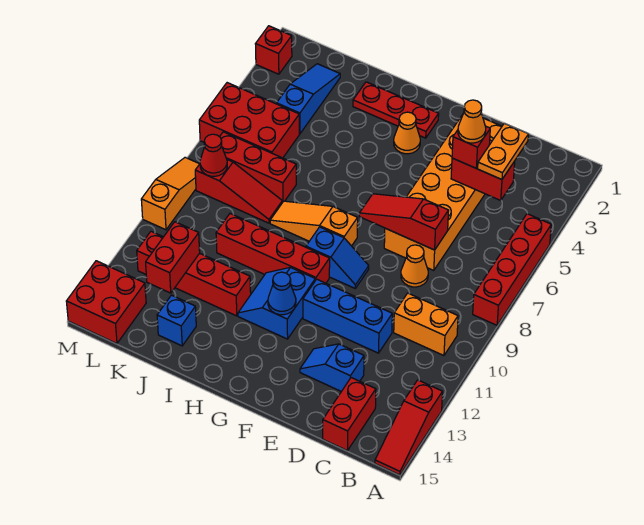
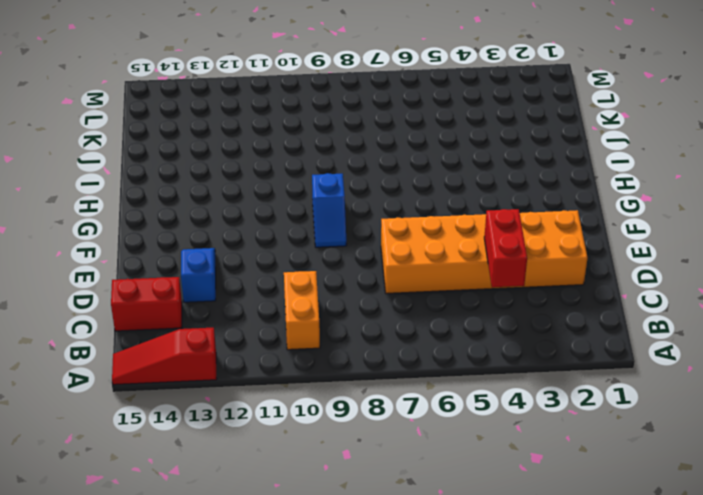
none -> red brick A5:A8 level 1
none -> orange cone D8 level 1
none -> blue brick D11:F11 level 1
none -> red plate G2:I2 level 1

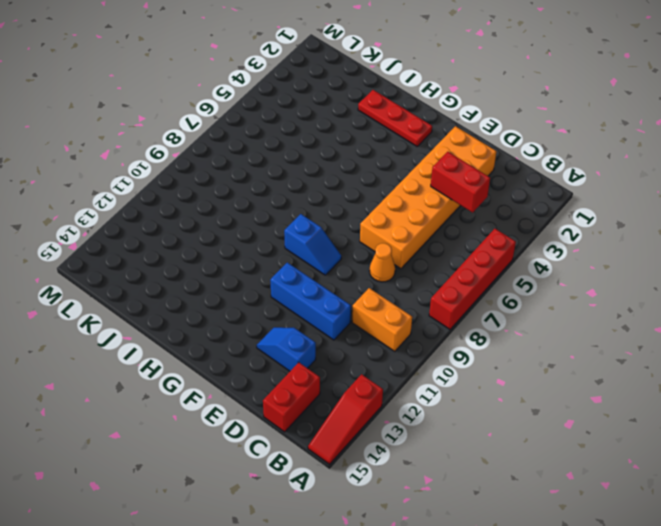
none -> orange cone G3 level 1
none -> orange slope G8:I8 level 1 top G
none -> red brick G10:J10 level 1
none -> blue slope G11:H12 level 1 top G

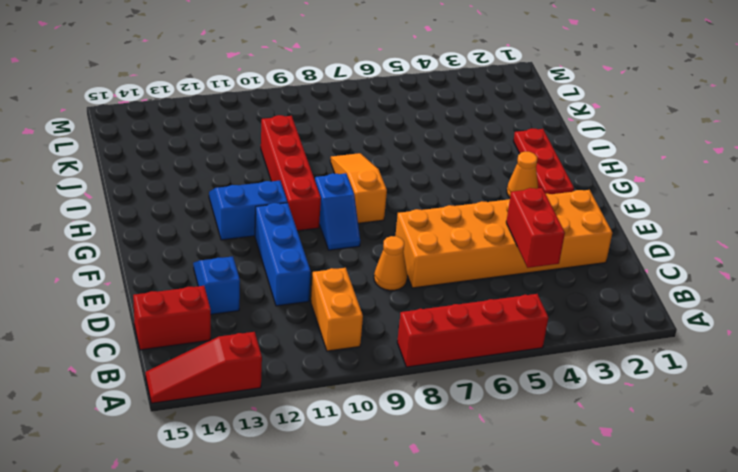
none -> red brick I12:L12 level 1
none -> red brick J7:L7 level 1
none -> red slope J8:L8 level 1 top L
none -> blue brick J14 level 1

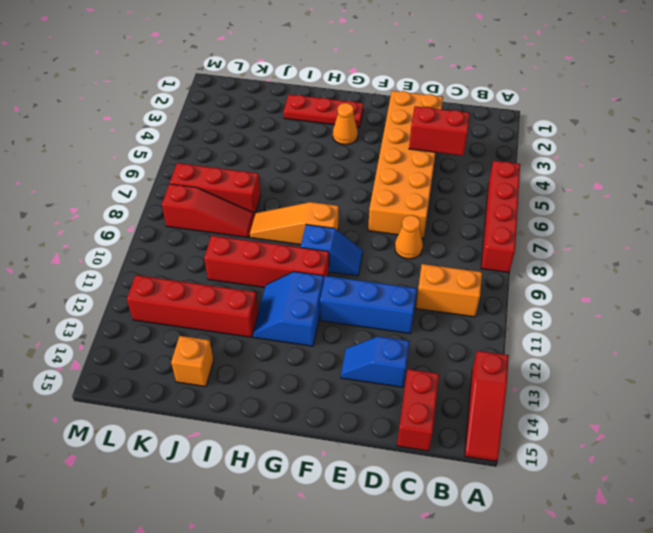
orange brick J14 level 1 -> blue brick J14 level 1
none -> blue slope K2:K4 level 1 top 4
none -> red brick K5:M6 level 1
none -> red brick L14:M15 level 1
none -> red brick M2 level 1

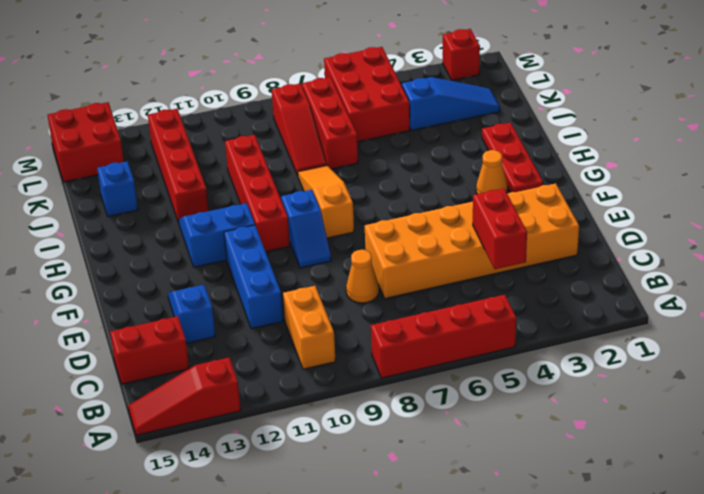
none -> orange slope M8:M10 level 1 top 10
none -> red slope D7:F7 level 2 top D
none -> blue cone G12 level 2
none -> red brick K12:K13 level 2

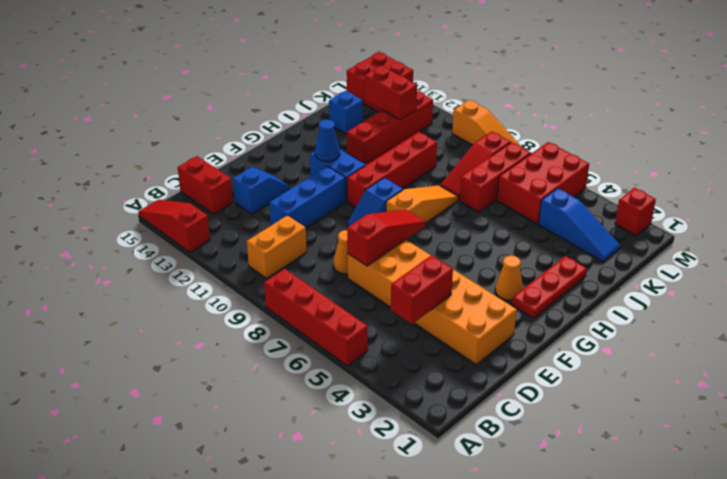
none -> red cone L8 level 2
none -> orange plate C3:C4 level 3
none -> red brick D4 level 3
none -> orange cone D4 level 4

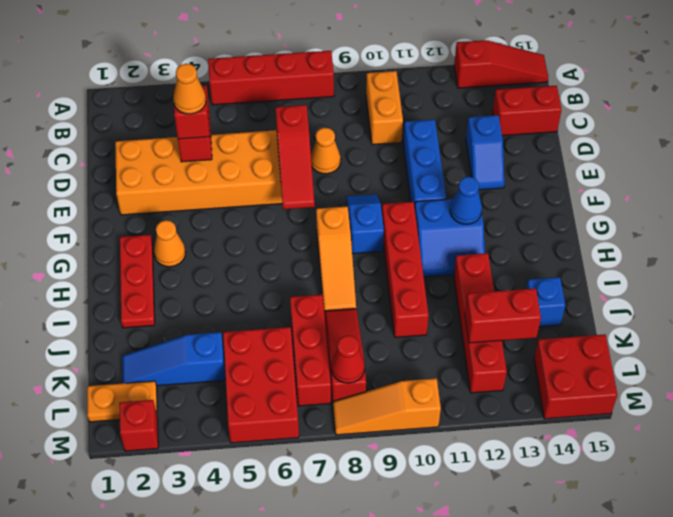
orange plate L1:L2 level 1 -> orange plate C3:C4 level 3

